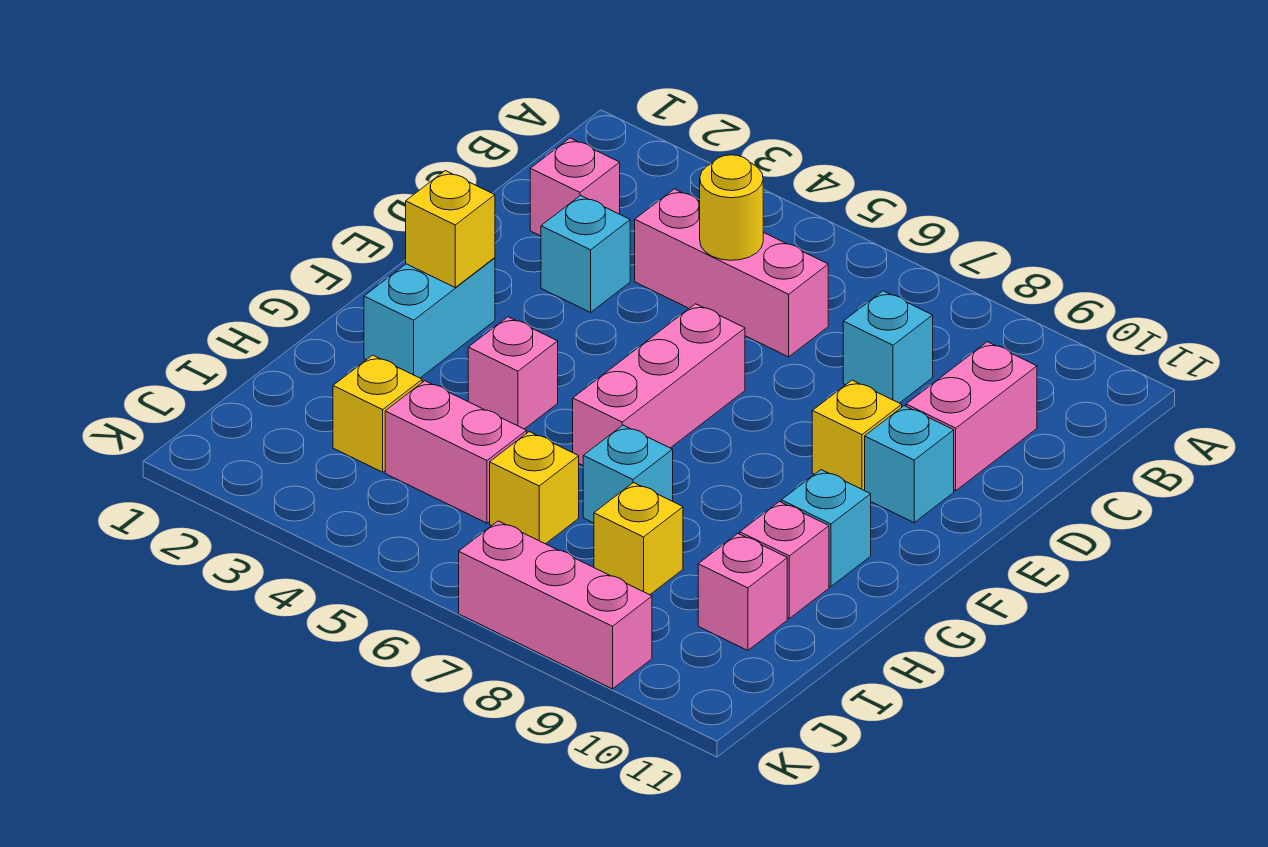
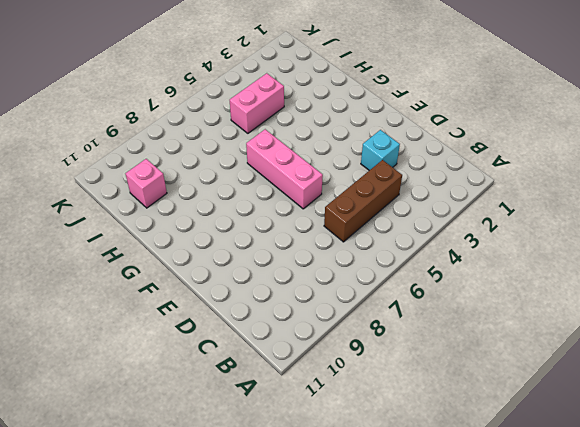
brown brick C4:C6 level 1 -> pink brick C4:C6 level 1
none -> pink brick C2 level 1
none -> cyan brick C8 level 1
none -> pink brick C10:D10 level 1

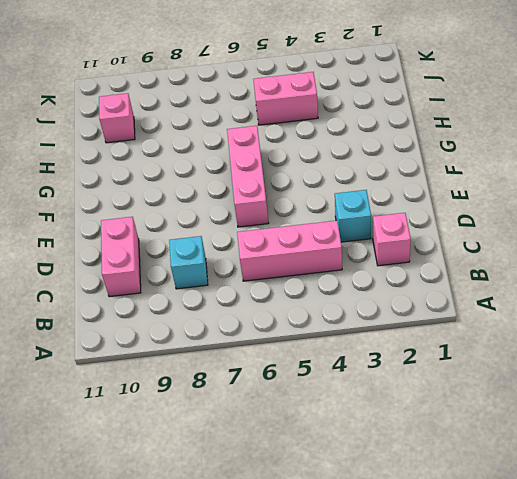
none -> yellow brick E9 level 1
none -> cyan brick E10 level 1
none -> cyan brick F2:G2 level 1

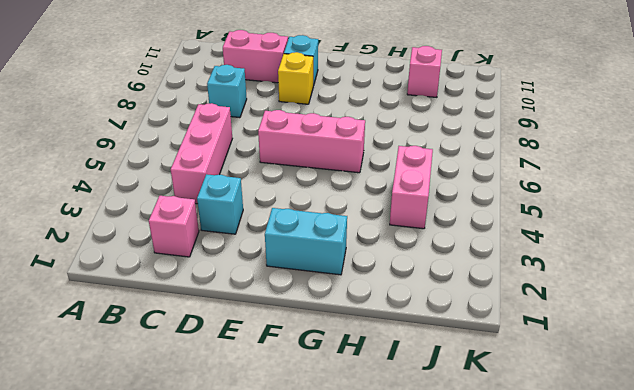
none -> pink brick G4 level 1
none -> cyan brick G10 level 1
none -> cyan brick H7 level 1

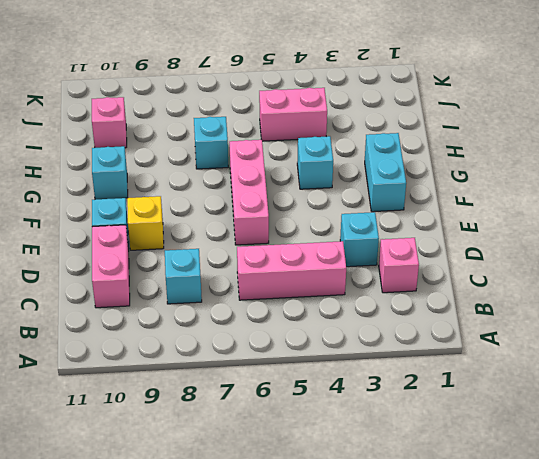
cyan brick G4 level 1 -> pink brick G4 level 1
none -> pink brick H10 level 1
none -> yellow brick I3 level 1
none -> yellow brick I6 level 1

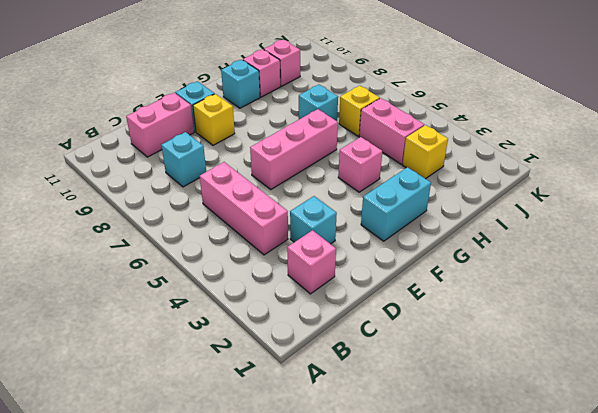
none -> yellow brick I8 level 1
none -> pink brick K7:K9 level 1
none -> yellow round brick C5 level 2

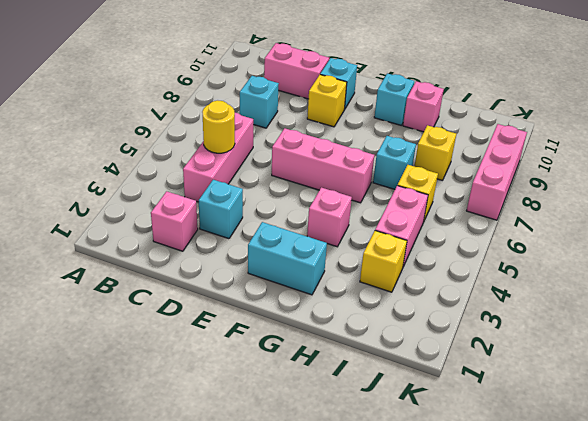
none -> pink brick I10 level 1
none -> yellow brick F2 level 2

